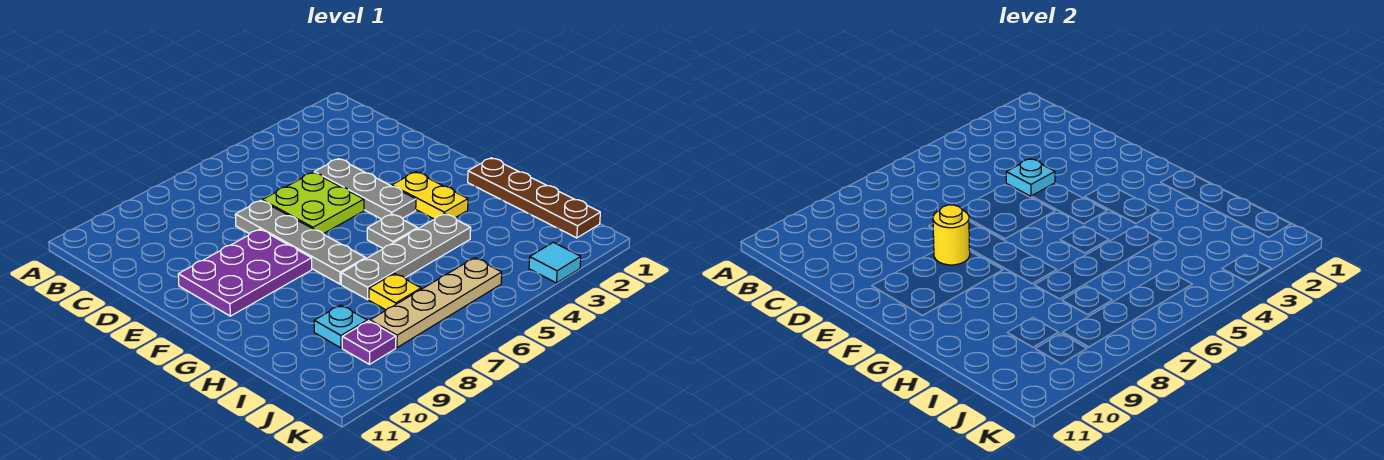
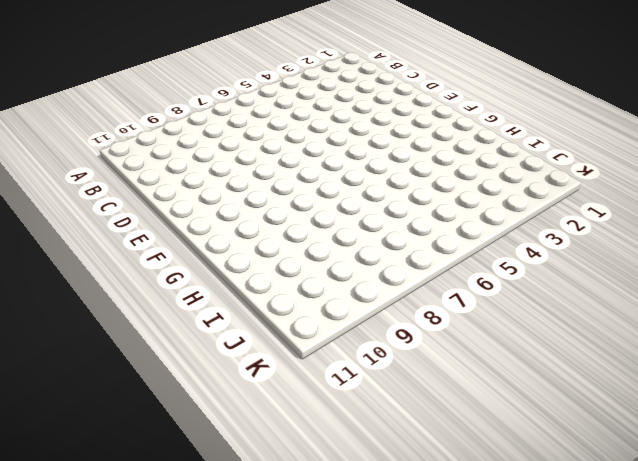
none -> grey plate D4:F4 level 1
none -> lime plate D5:E6 level 1
none -> grey plate D7:G7 level 1

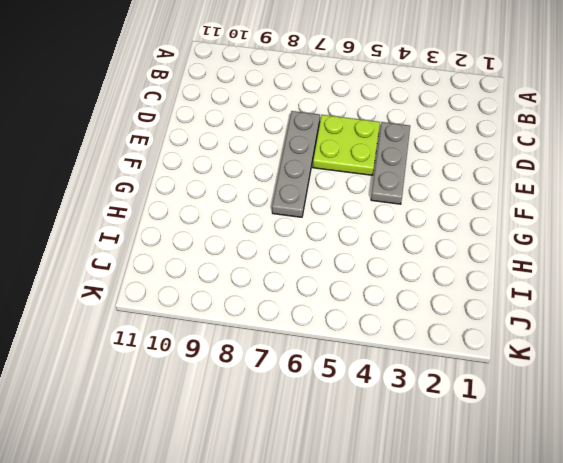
none -> purple plate E8:F10 level 1
none -> yellow plate F3:G3 level 1
none -> brown plate G1:J1 level 1

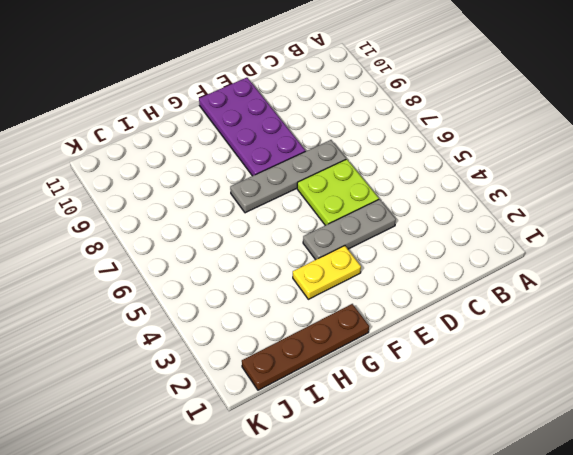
purple plate E8:F11 level 1 -> purple plate E8:F10 level 1
none -> grey plate G5 level 1
none -> grey plate H4:H7 level 1
none -> yellow plate I7 level 1

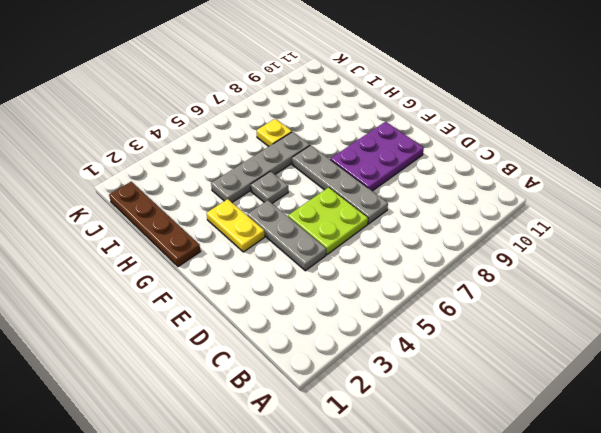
none -> cyan plate I9 level 1
none -> tan plate J5:J8 level 1
none -> purple plate J9 level 1

